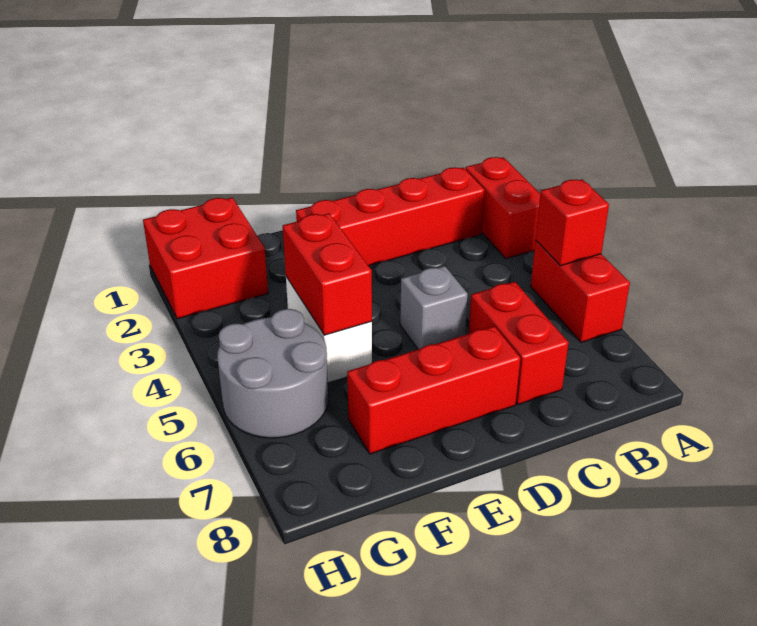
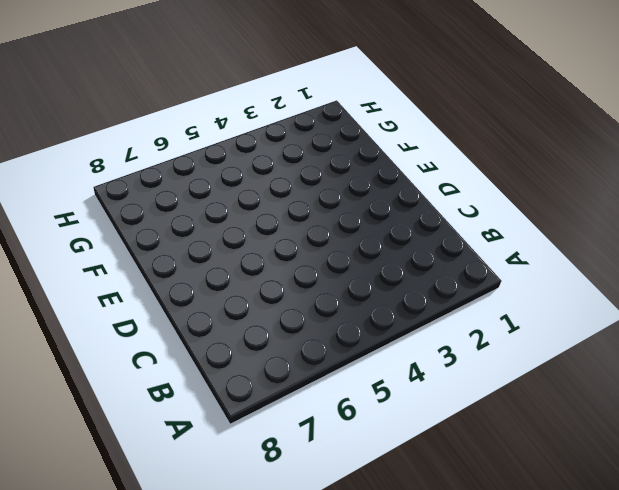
none -> red brick A2:A3 level 1
none -> red brick A5:A6 level 1

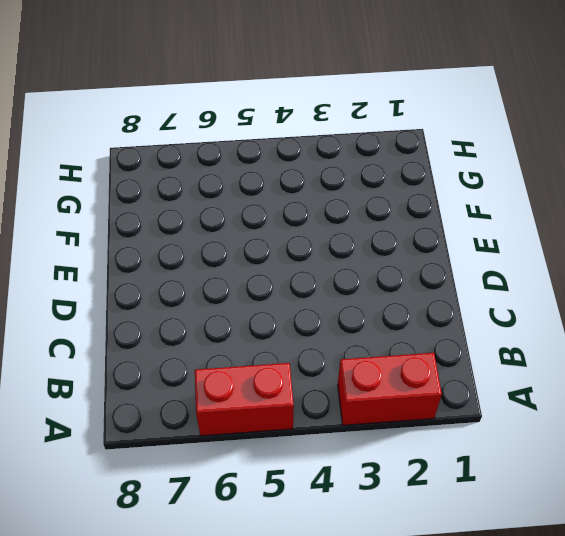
none -> red brick B2:E2 level 1
none -> red brick C6:C7 level 1

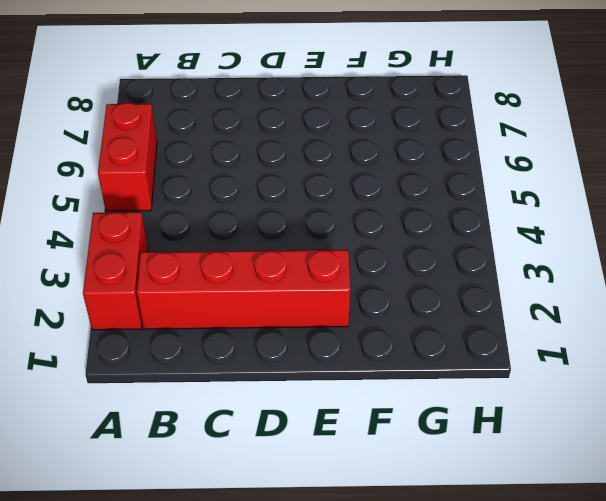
none -> red brick C6:C7 level 1
none -> grey brick D5 level 1

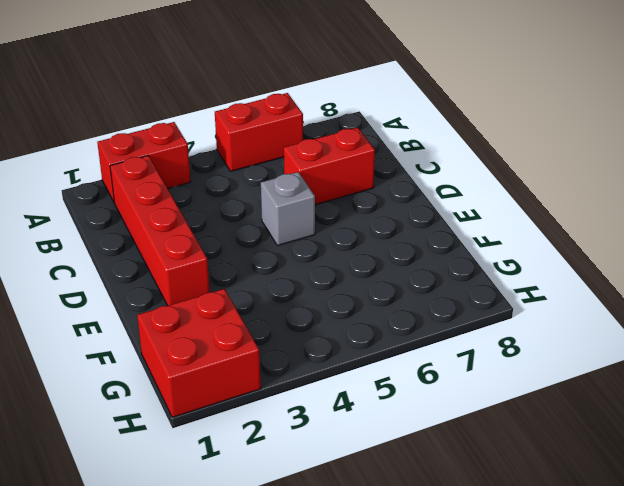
none -> red brick D7:F7 level 1
none -> white brick F4:F5 level 1

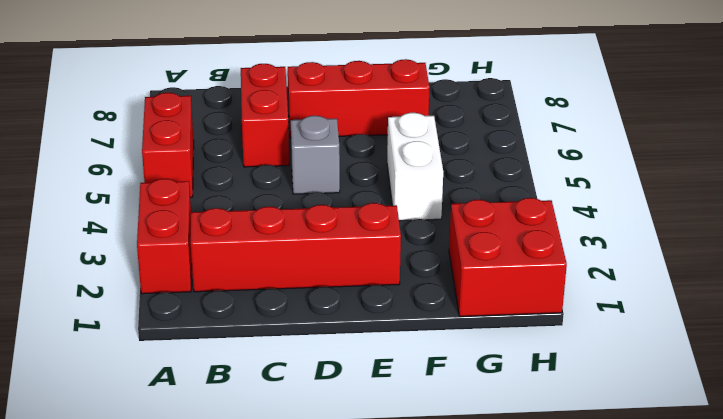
none -> grey round brick G5:H6 level 1
none -> red brick A5 level 2

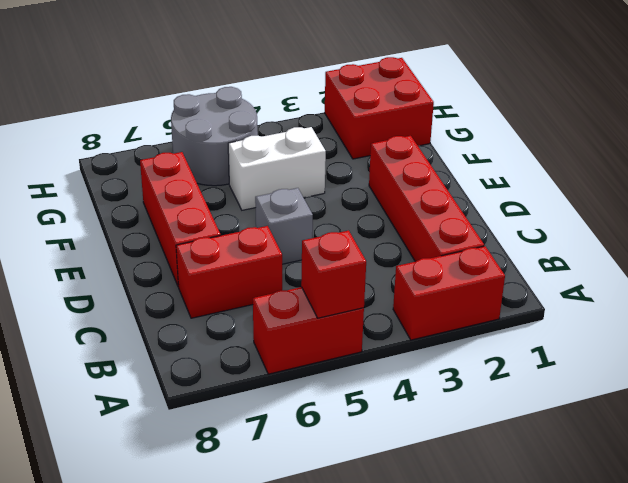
none -> red brick F4:F5 level 2

